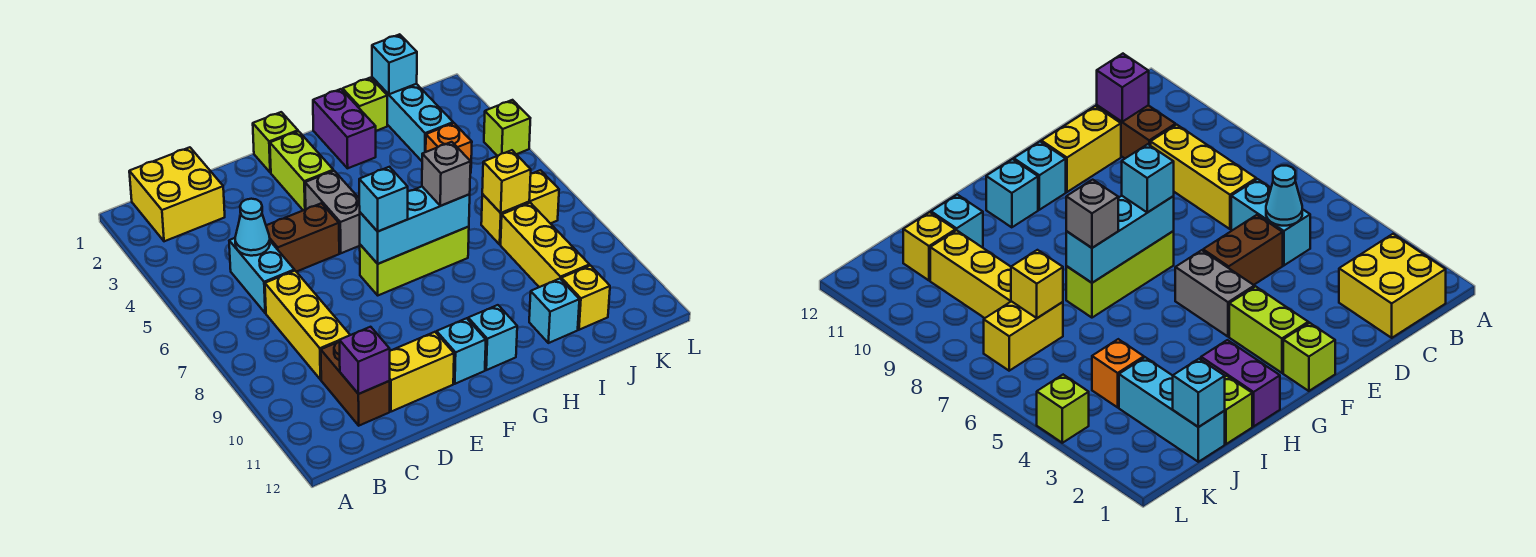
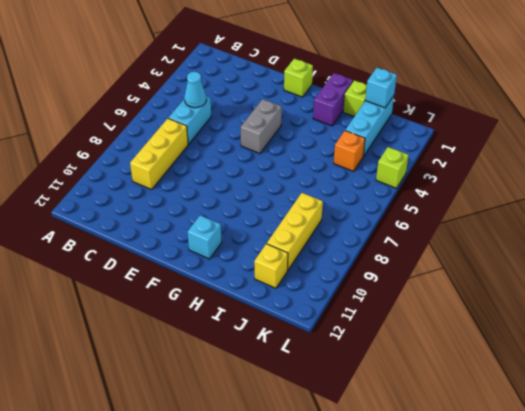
none -> yellow brick B1:C2 level 1
none -> brown brick C10:C11 level 1
none -> brown brick D5:E5 level 1

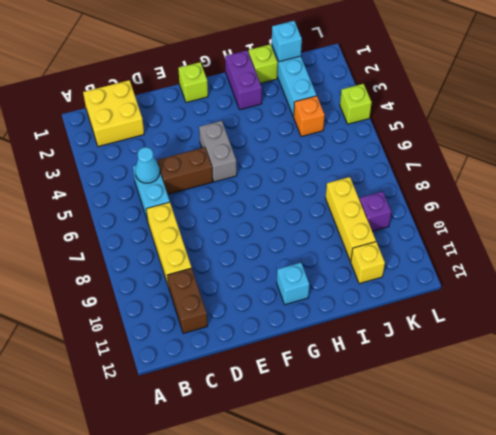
purple brick K9 level 1 -> purple brick C11 level 2
none -> yellow brick D11:E11 level 1
none -> lime brick F2:F3 level 1
none -> lime brick F7:H7 level 1

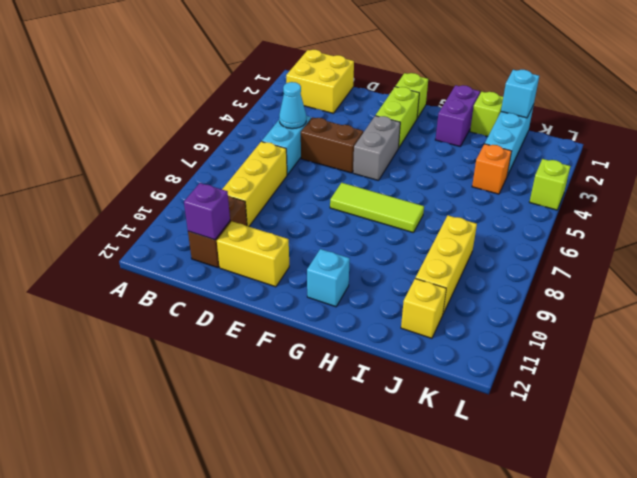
lime tile F7:H7 level 1 -> lime brick F7:H7 level 1
none -> cyan brick F11 level 1
none -> cyan brick I11 level 1
none -> yellow brick J7:K7 level 1

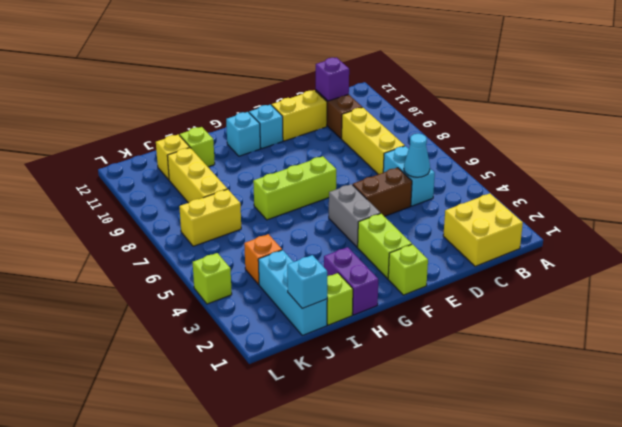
lime brick I11 level 1 -> cyan brick I11 level 1
none -> cyan brick F7:H7 level 2
none -> yellow brick J7 level 2
none -> cyan brick F7 level 3

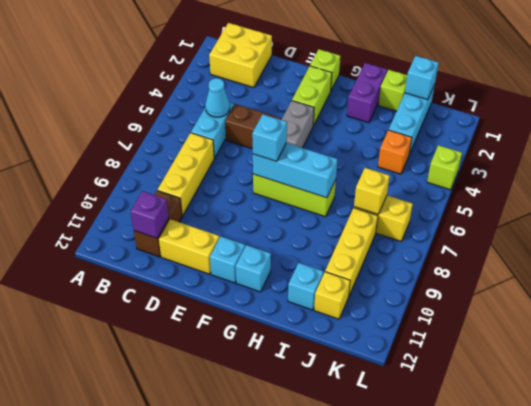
none -> grey brick H7 level 3

